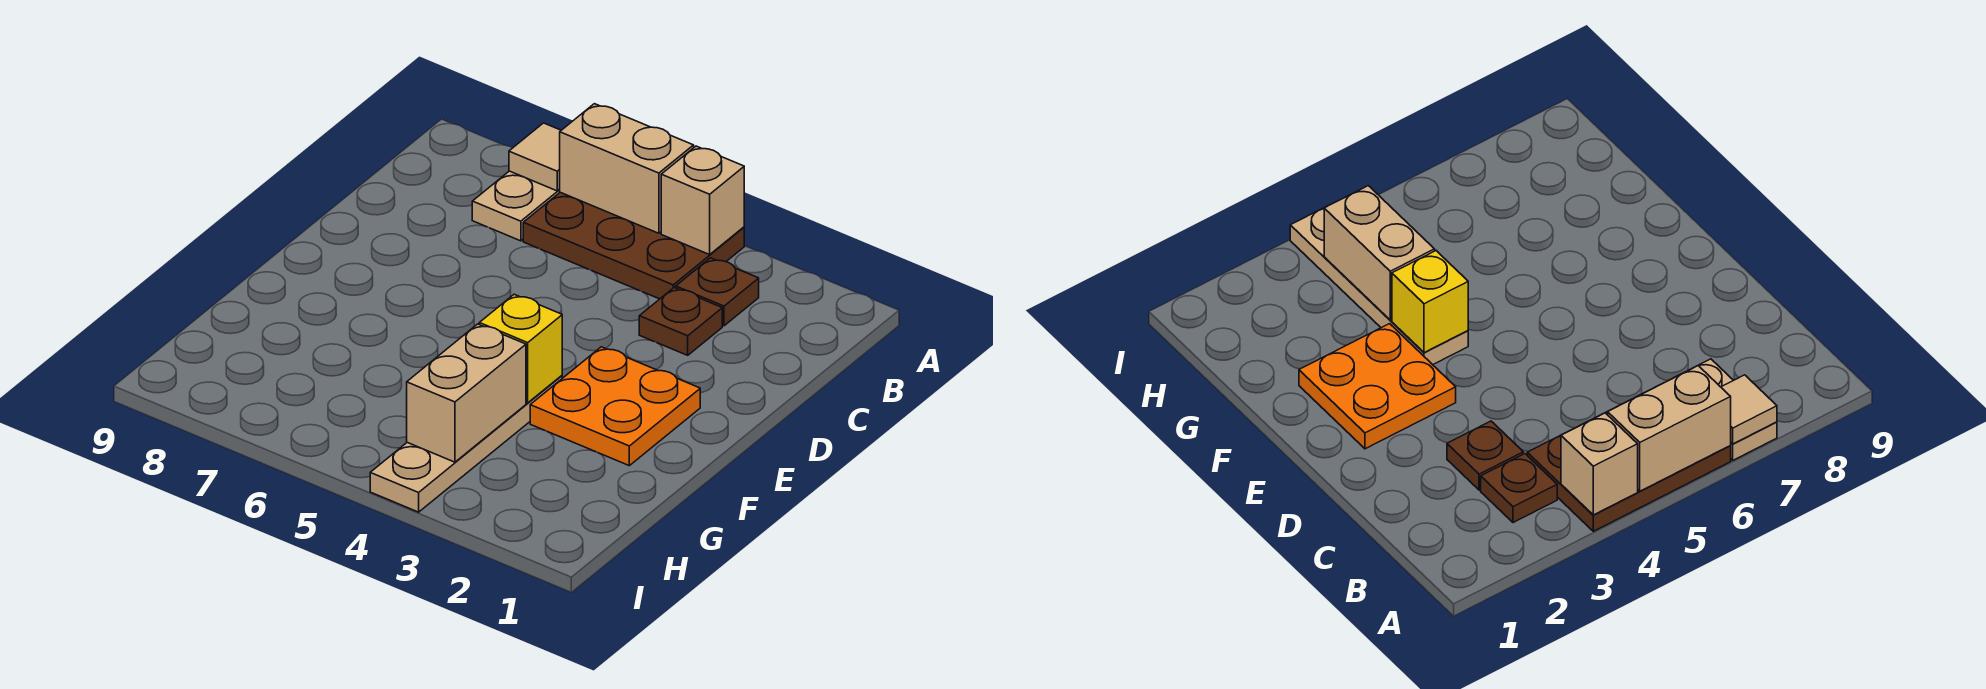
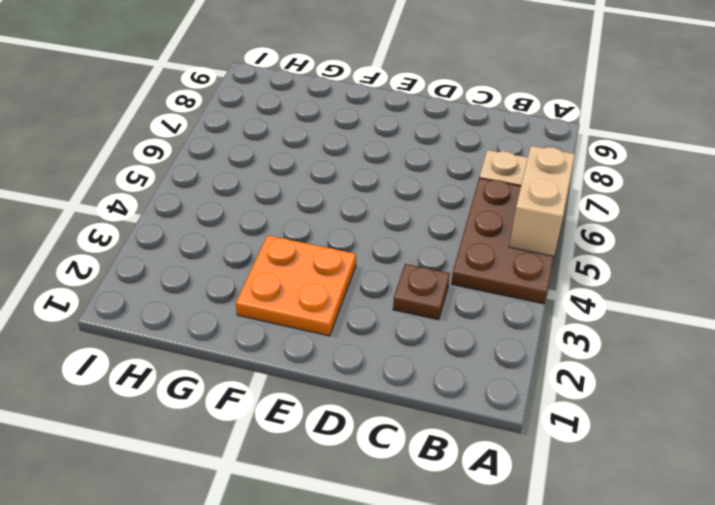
none -> brown plate B3 level 1
none -> tan plate F4:I4 level 1

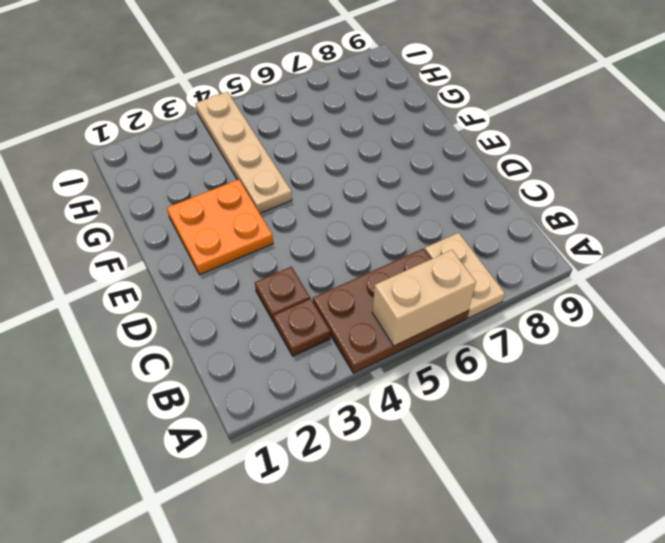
none -> tan brick A4 level 2
none -> tan tile A7 level 2

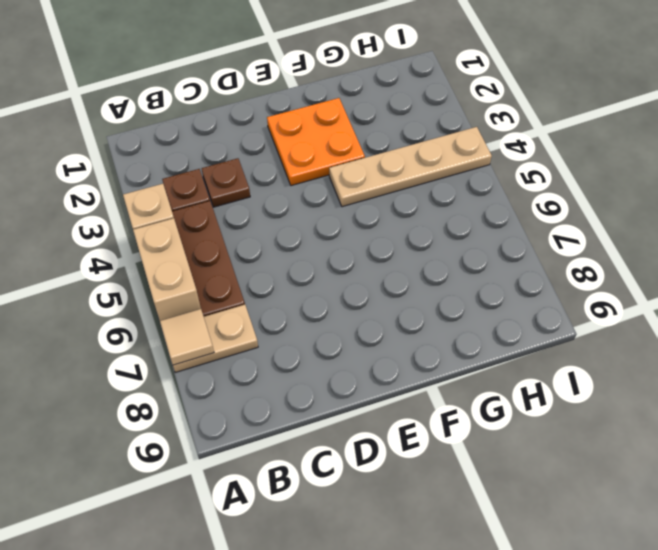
none -> yellow brick F4 level 2
none -> tan brick G4:H4 level 2

